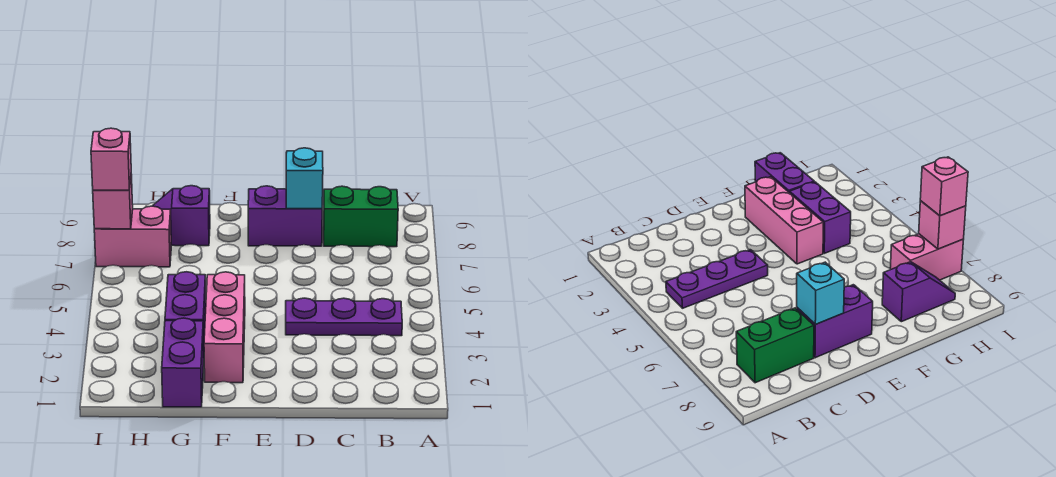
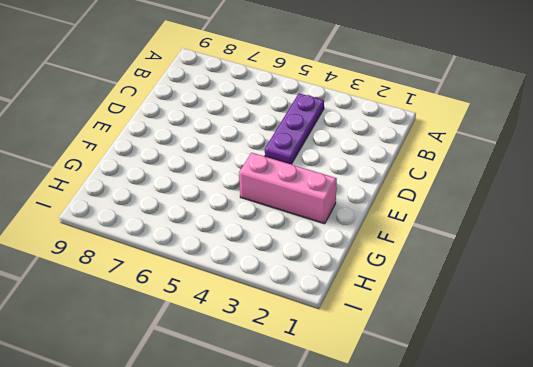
none -> green brick B8:C8 level 1
none -> purple brick D8:E8 level 1

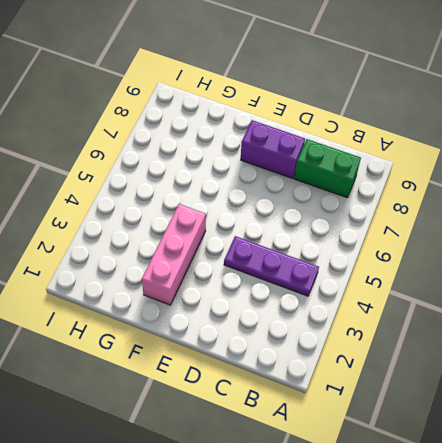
none -> purple brick G1:G2 level 1
none -> purple brick G3:G4 level 1

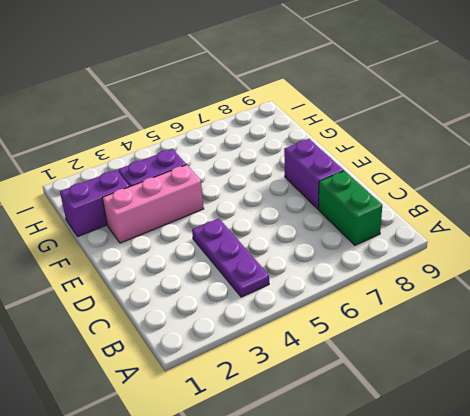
none -> purple slope G8:H8 level 1 top G
none -> pink brick H7:I7 level 1

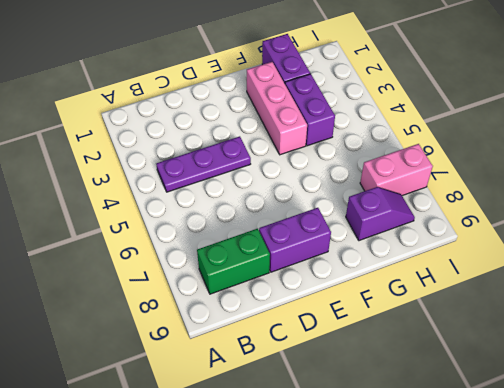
none -> cyan brick D8 level 2
none -> pink brick I7 level 2

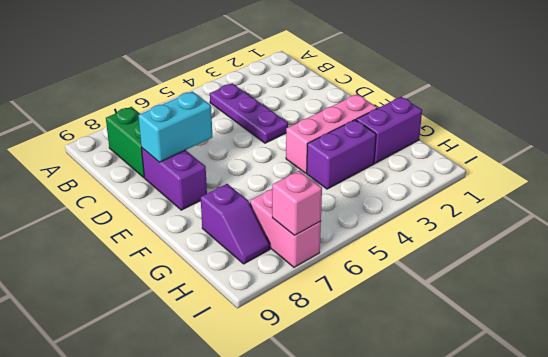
cyan brick D7:D8 level 2 -> cyan brick D8 level 2
none -> pink brick I7 level 3

